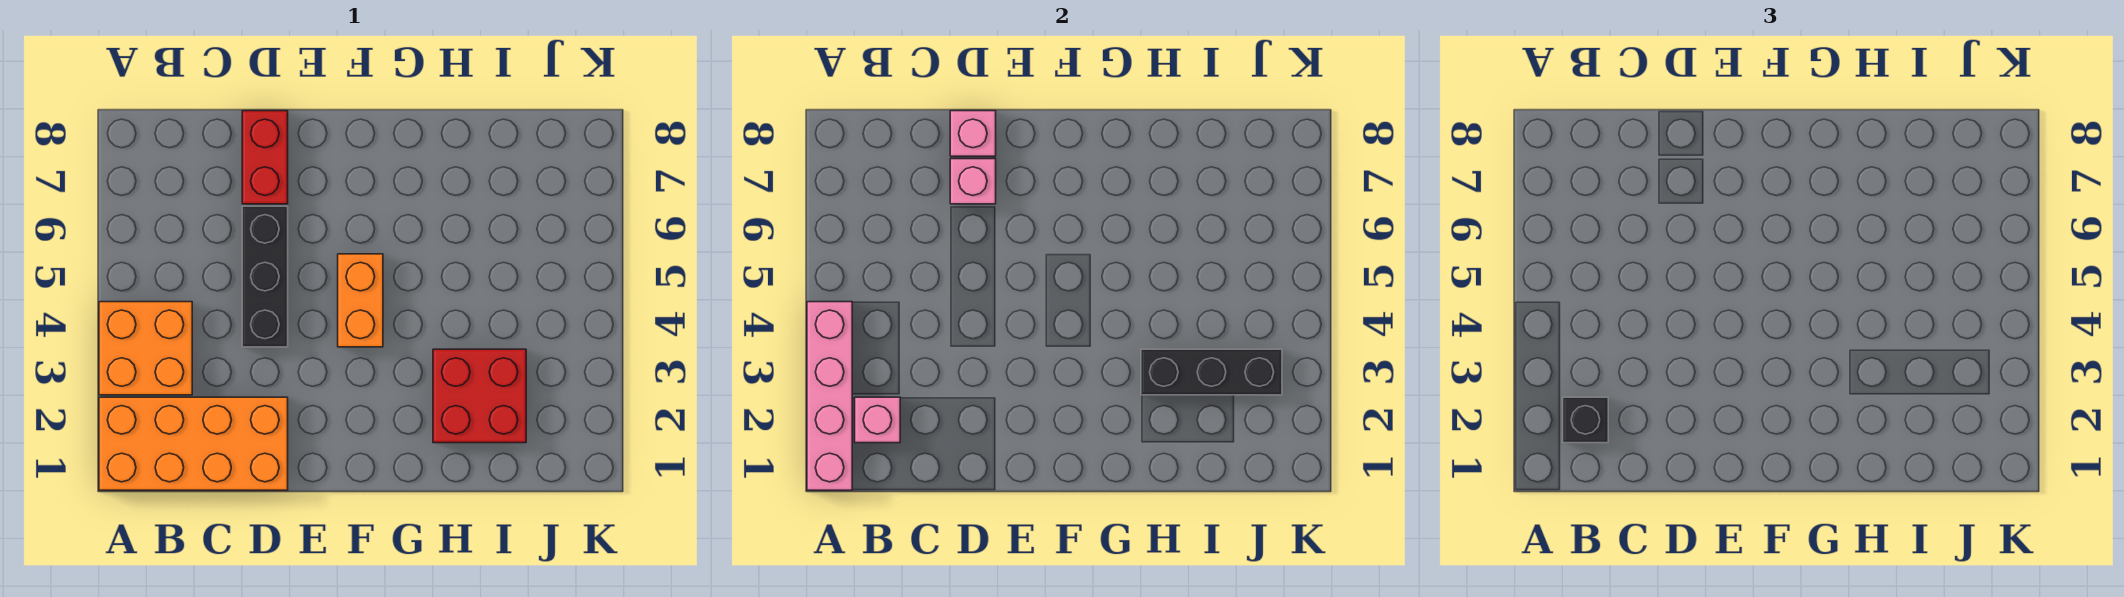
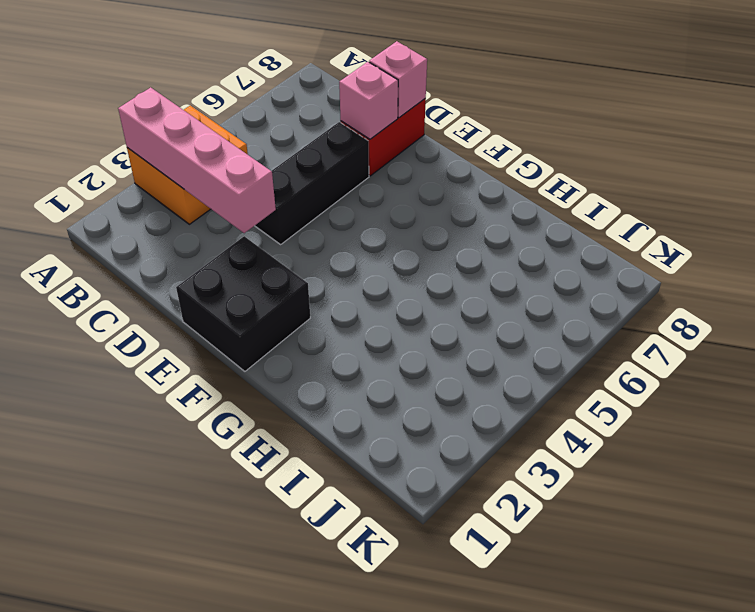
pink brick A3:D3 level 2 -> pink brick A1:A4 level 2
black brick E1:F2 level 1 -> none
none -> orange brick A1:D2 level 1
none -> orange brick F4:F5 level 1
none -> red brick H2:I3 level 1

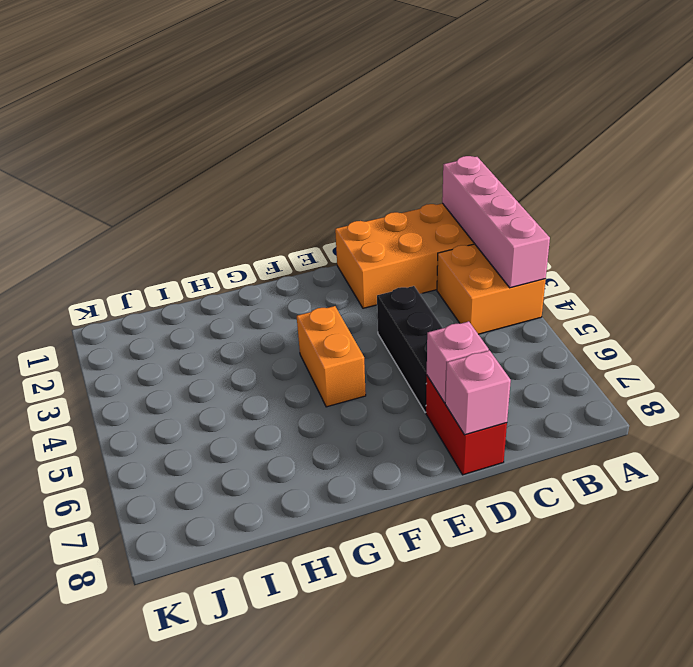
none -> red brick H2:I3 level 1
none -> pink brick B2 level 2
none -> black brick H3:J3 level 2

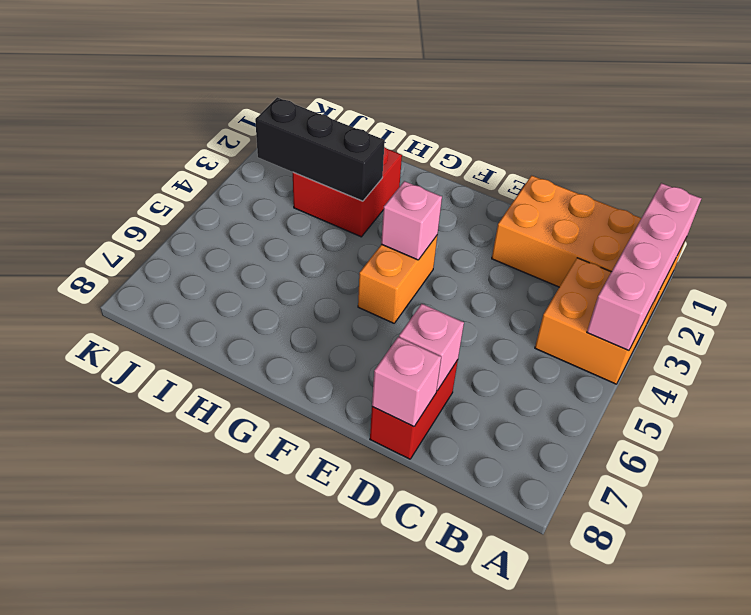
pink brick F4 level 2 -> pink brick B2 level 2
none -> black brick D4:D6 level 1
none -> black brick B2 level 3

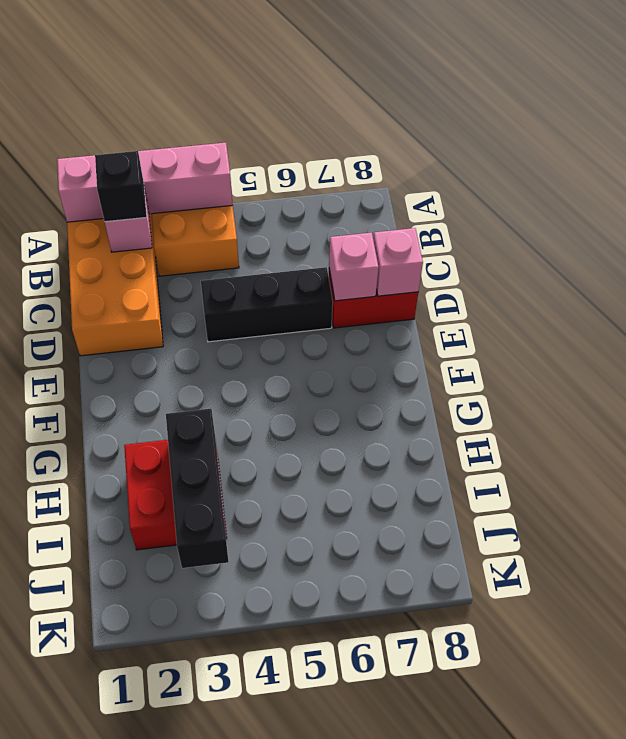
none -> orange brick F4:F5 level 1

